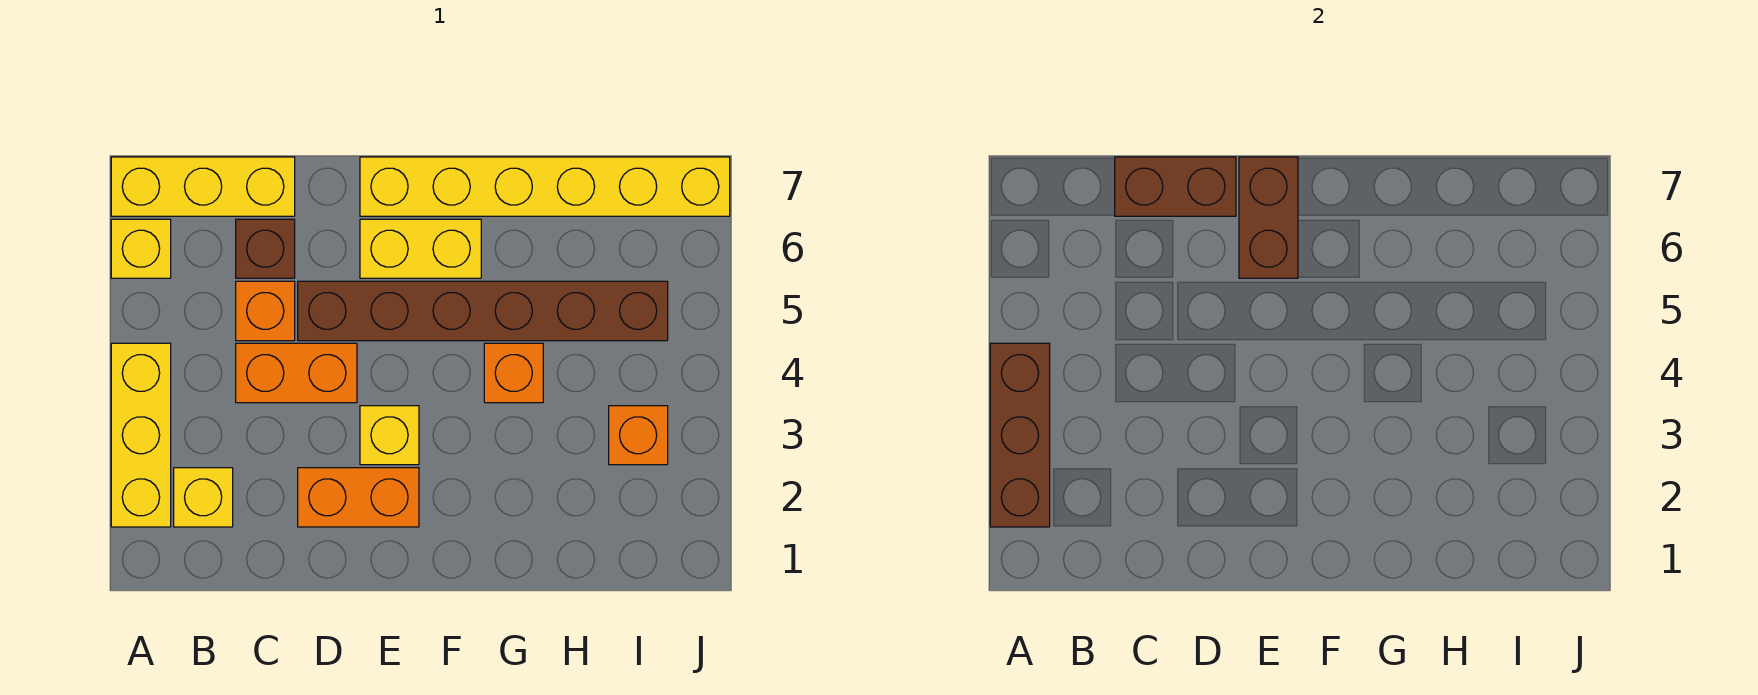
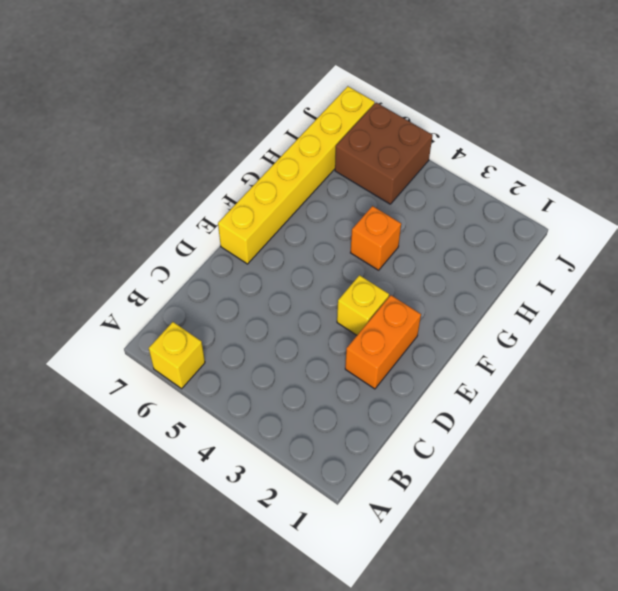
brown brick I5:J6 level 1 -> brown brick D5:I5 level 1
none -> yellow brick A2:A4 level 1
none -> yellow brick A7:C7 level 1
none -> yellow brick B2 level 1

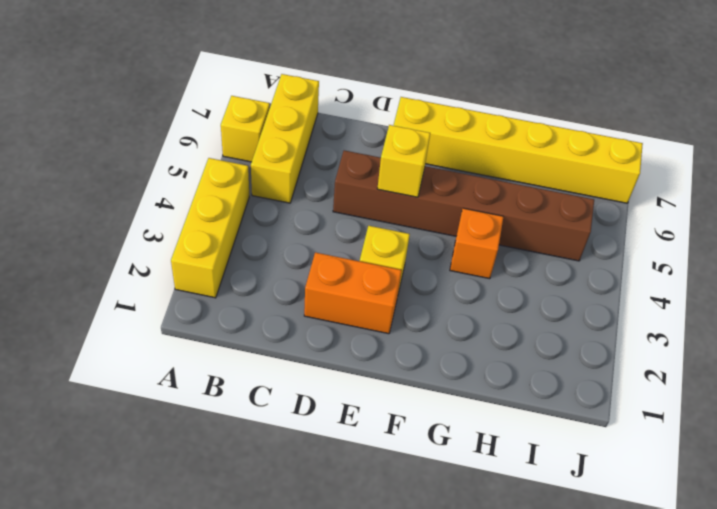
yellow brick B5:B7 level 1 -> yellow brick A7:C7 level 1
yellow brick E5 level 2 -> yellow brick B2 level 1
none -> orange brick C4:D4 level 1
none -> orange brick C5 level 1
none -> brown brick C6 level 1

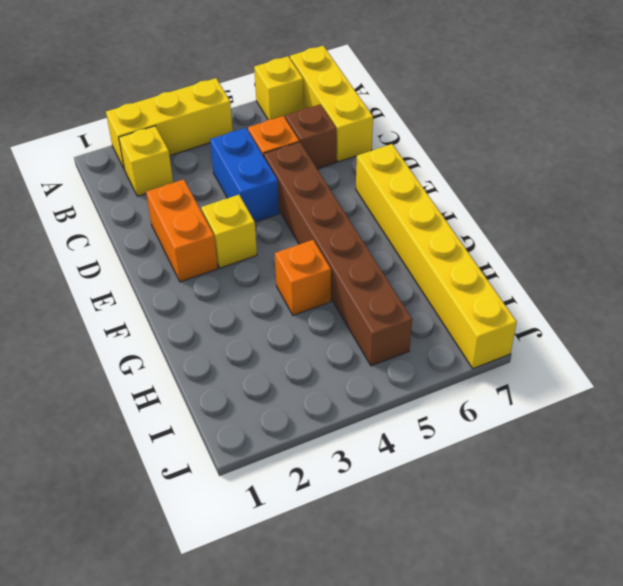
blue brick C4:D4 level 1 -> orange brick C4:D4 level 1
none -> yellow brick E6:F6 level 1
none -> orange brick I3 level 1
none -> brown brick A2:A4 level 2

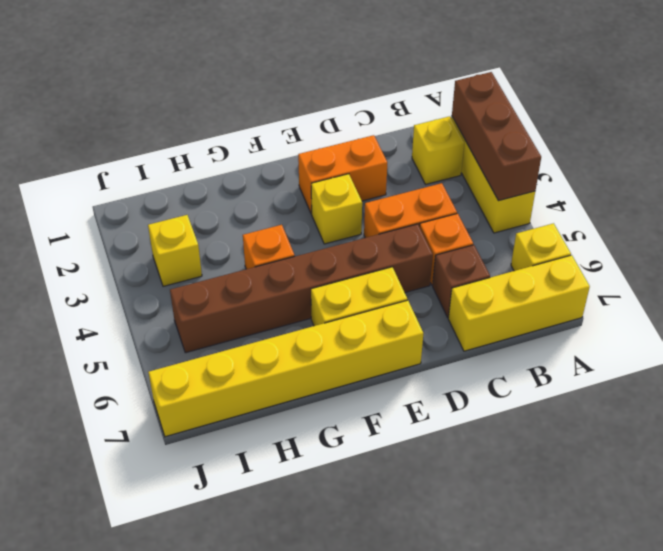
yellow brick I3 level 1 -> orange brick I3 level 1
none -> brown brick C7:D7 level 2
none -> brown brick E6:E7 level 2

